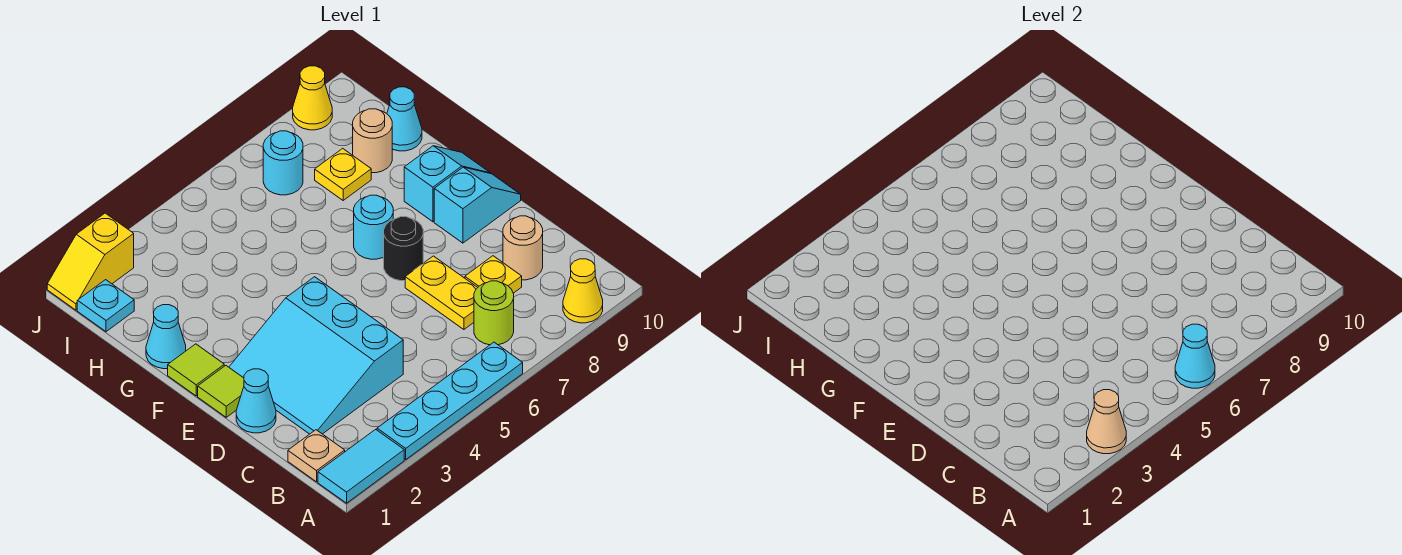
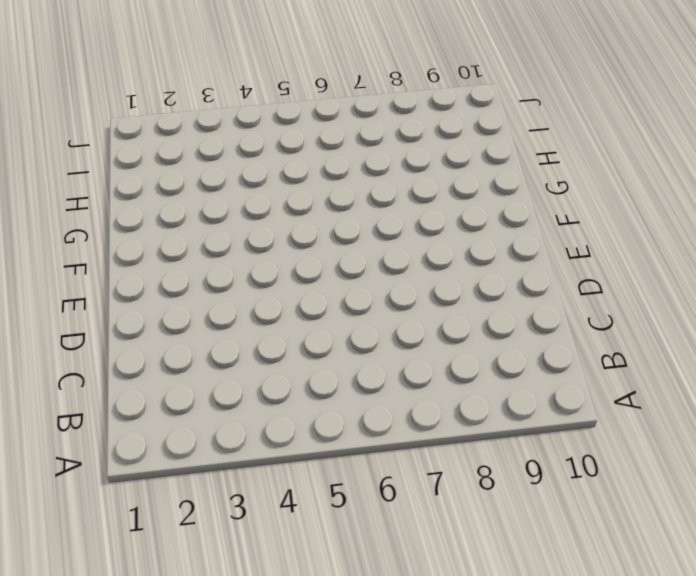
none -> cyan tile A1:A2 level 1
none -> cyan plate A3:A6 level 1
none -> yellow cone A9 level 1

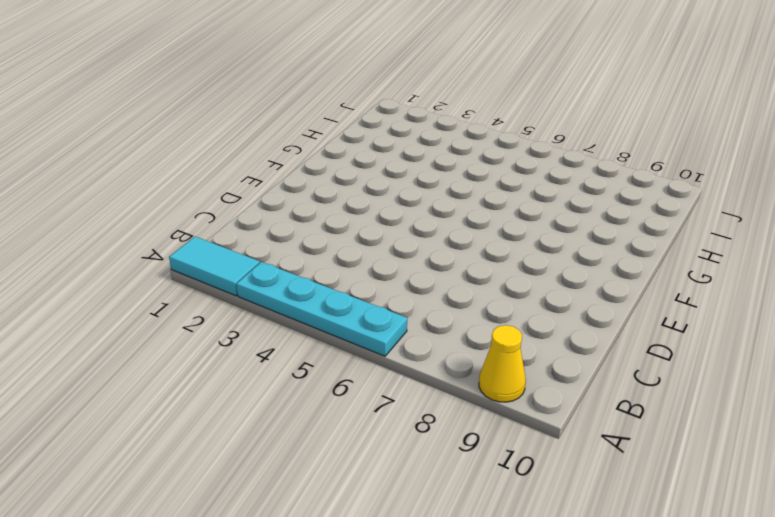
none -> tan plate B1 level 1
none -> lime round brick B7 level 1
none -> cyan slope C2:E4 level 1 top 4

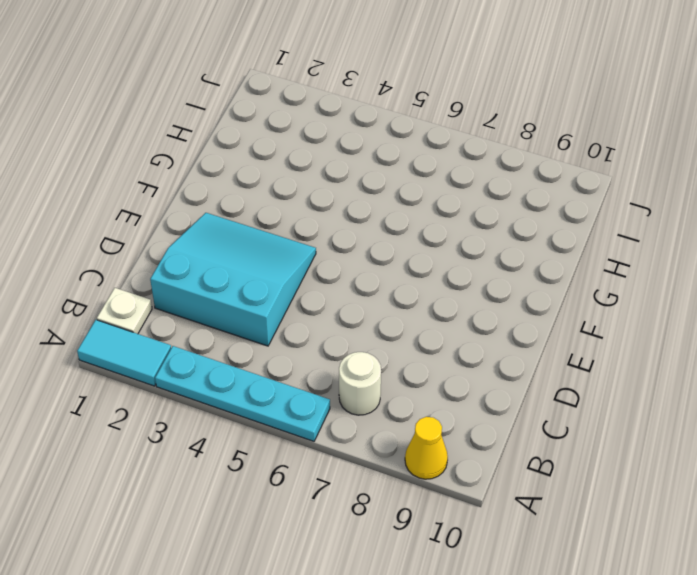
white plate B1 level 1 -> tan plate B1 level 1
white round brick B7 level 1 -> lime round brick B7 level 1
cyan slope C2:E4 level 1 top C -> cyan slope C2:E4 level 1 top 4
none -> yellow plate C7:D7 level 1
none -> yellow plate C8 level 1
none -> tan round brick C9 level 1

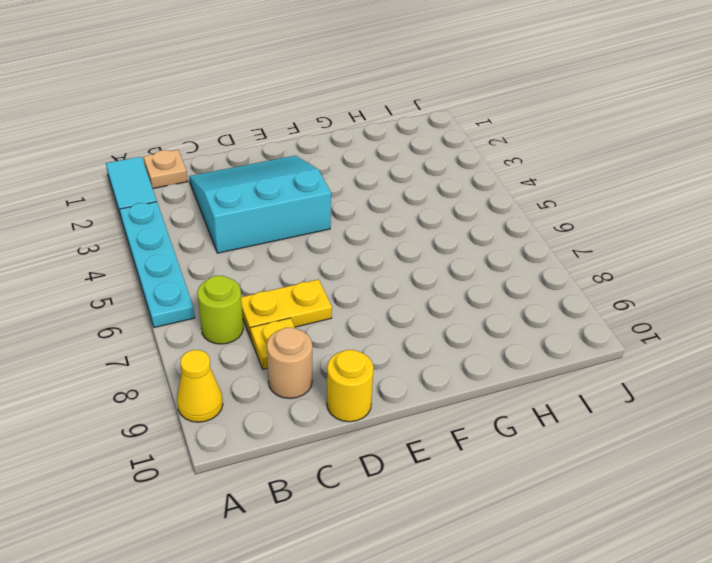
yellow round brick D10 level 1 -> none
none -> cyan cone D1 level 1
none -> lime tile E1 level 1
none -> black round brick E7 level 1

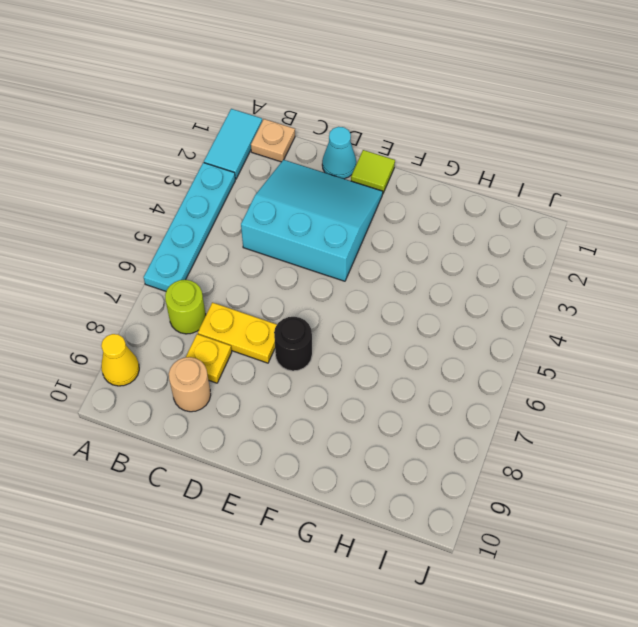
none -> cyan slope E9:E10 level 1 top 9
none -> lime tile F1 level 1
none -> cyan round brick F7 level 1

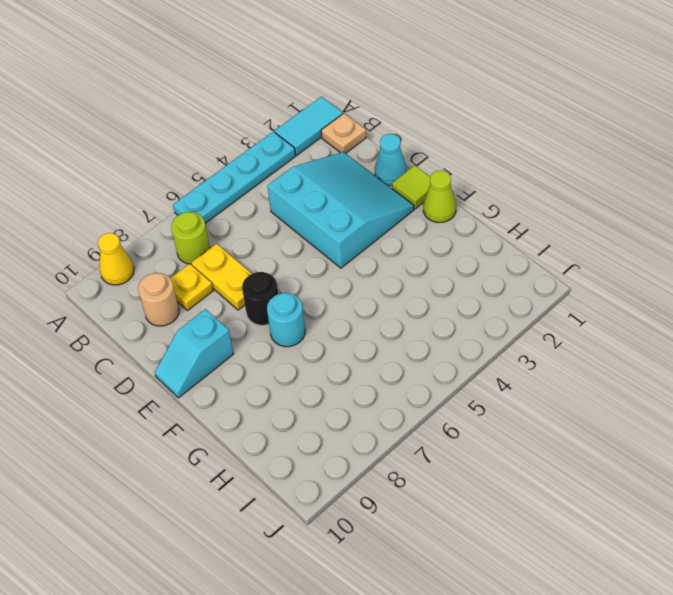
lime cone F1 level 1 -> lime tile F1 level 1
none -> cyan slope F9:F10 level 1 top 9
none -> cyan cone G1 level 1
none -> yellow plate H8 level 1

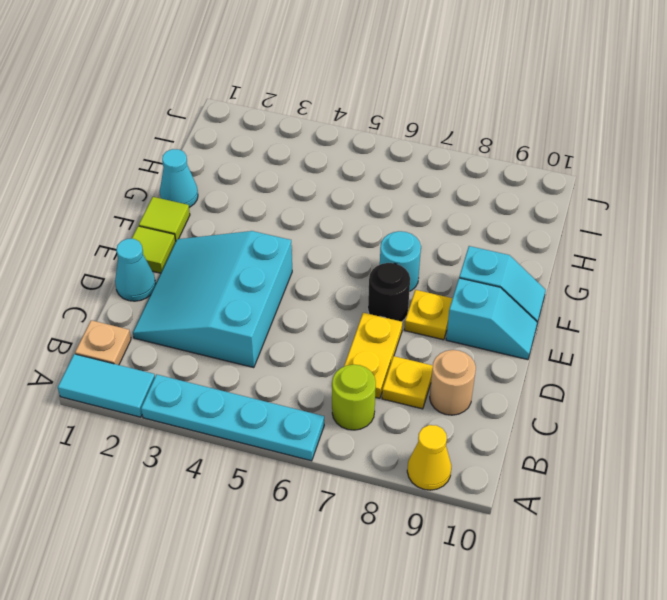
yellow plate E8 level 1 -> yellow plate H8 level 1
none -> tan round brick H9 level 1
none -> cyan cone H10 level 1
none -> cyan plate I1 level 1

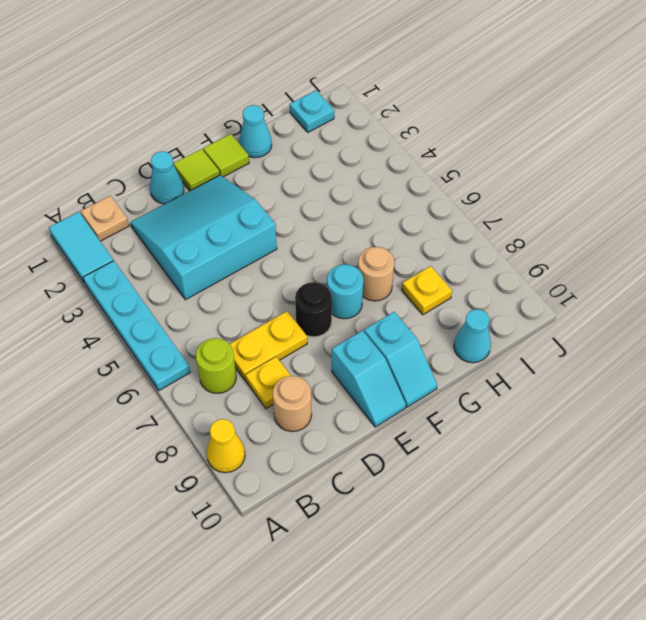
tan round brick G7 level 1 -> tan round brick H9 level 1
none -> cyan round brick I7 level 1
none -> yellow slope J1:J2 level 1 top 2
none -> yellow cone J9 level 1

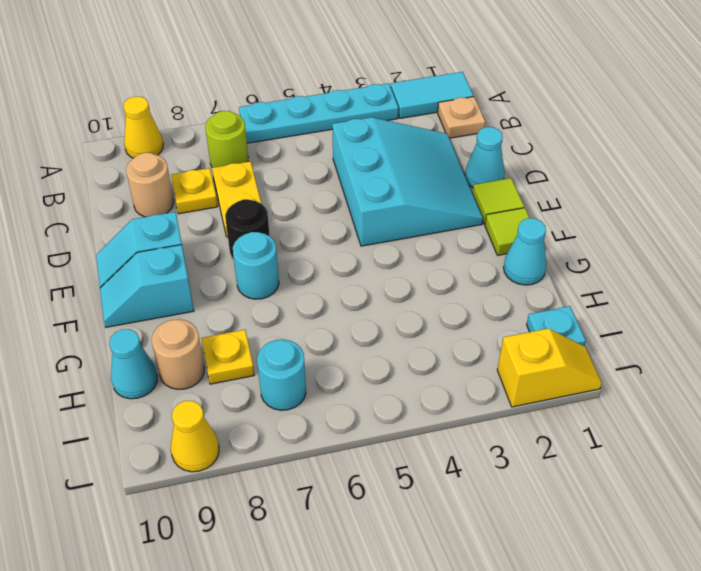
none -> tan cone A3 level 2
none -> cyan cone A6 level 2

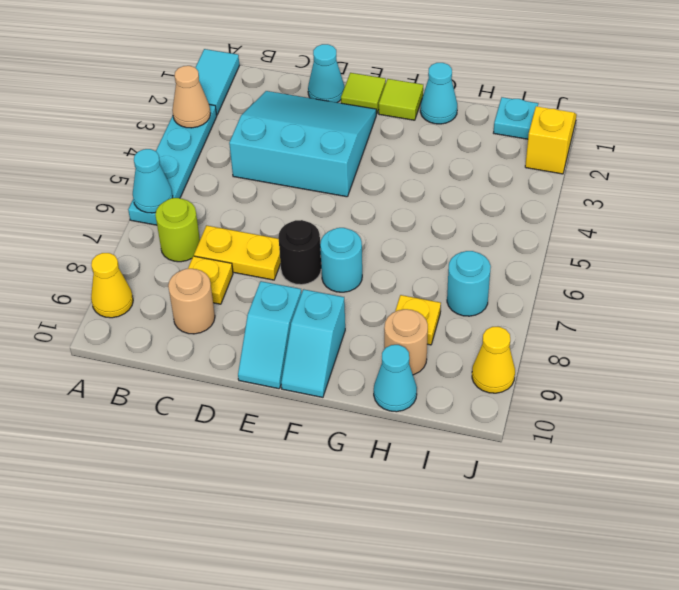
none -> tan plate B1 level 1

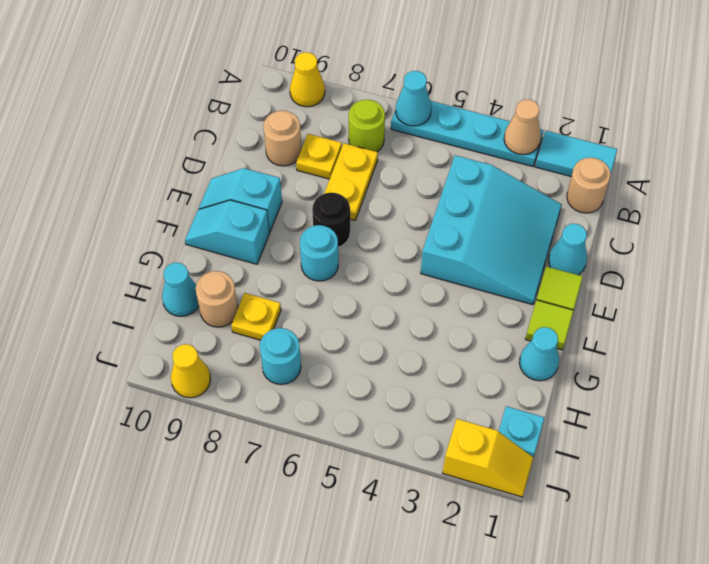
tan round brick B1 level 1 -> tan plate B1 level 1

